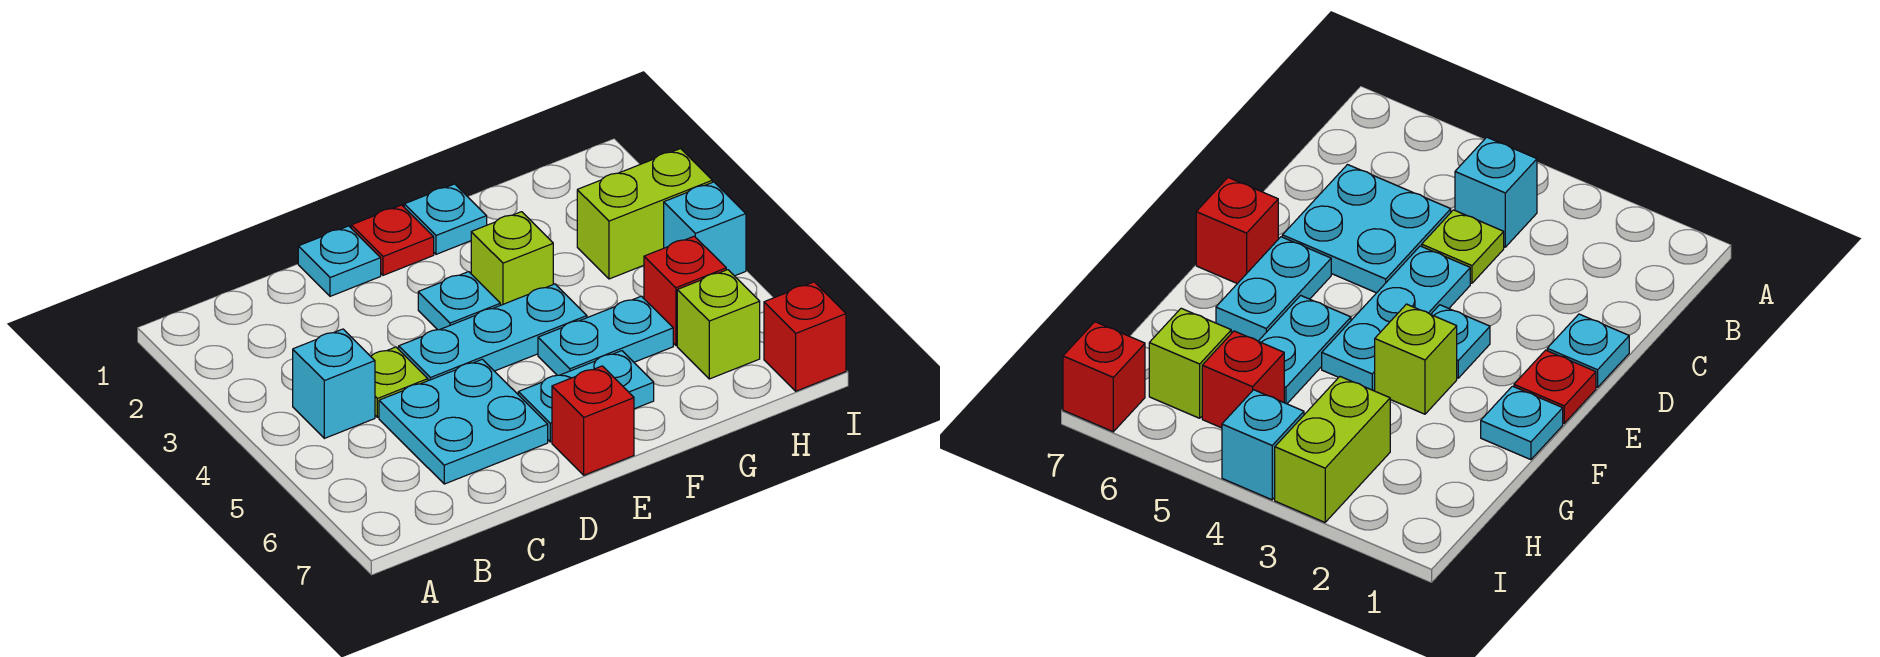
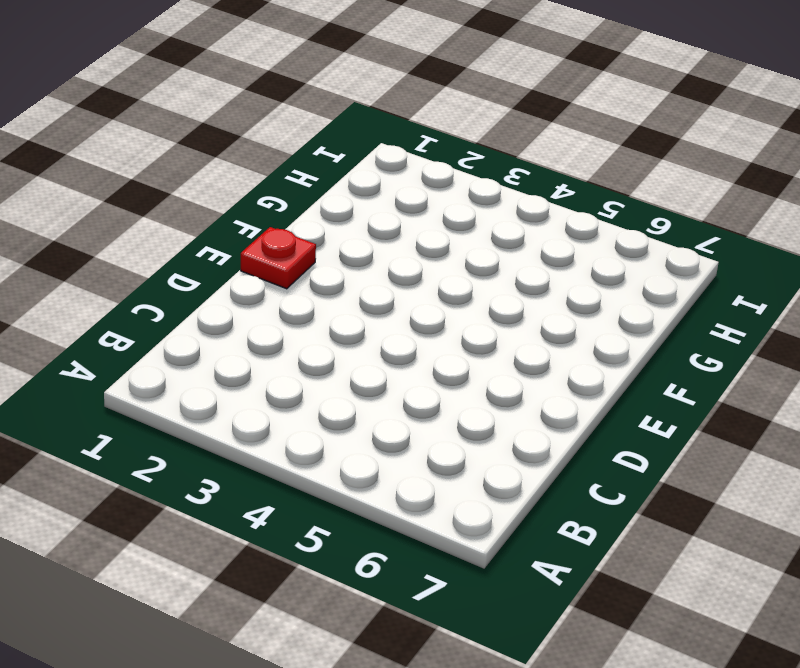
none -> cyan brick B4 level 1
none -> lime plate C4 level 1
none -> cyan plate C5:D6 level 1

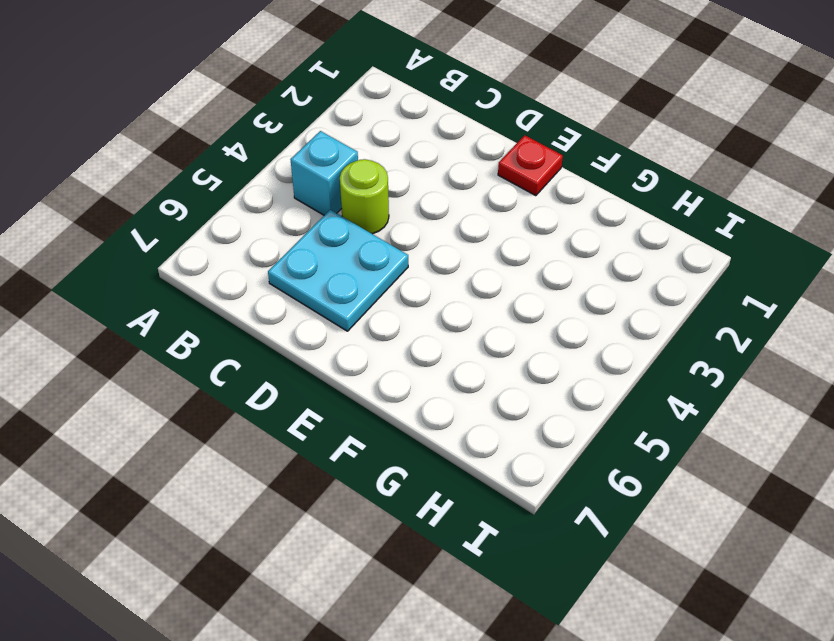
lime round brick C4 level 1 -> lime plate C4 level 1
none -> cyan plate D1 level 1
none -> cyan plate D4:F4 level 1
none -> cyan plate E3 level 1

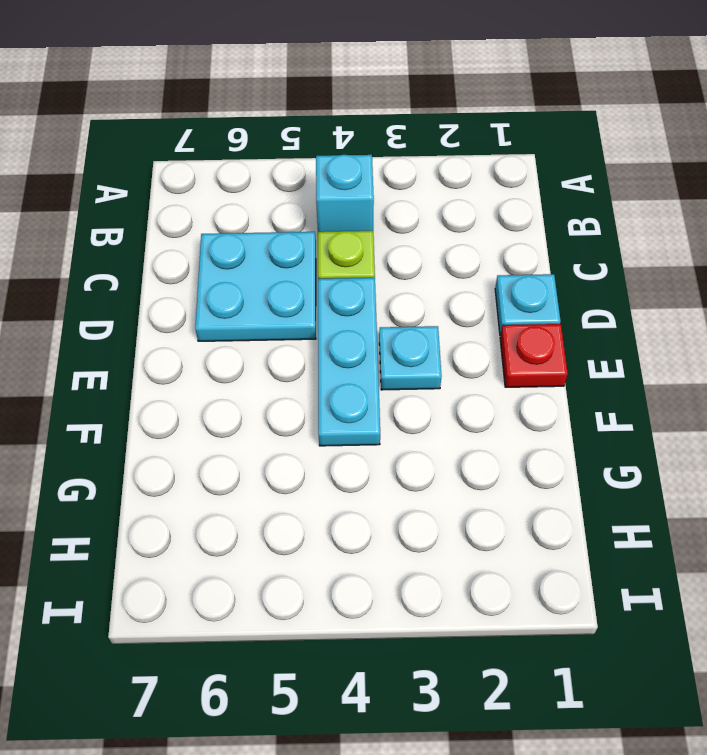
none -> cyan plate E6:F6 level 1
none -> red brick E7 level 1
none -> cyan plate F1 level 1

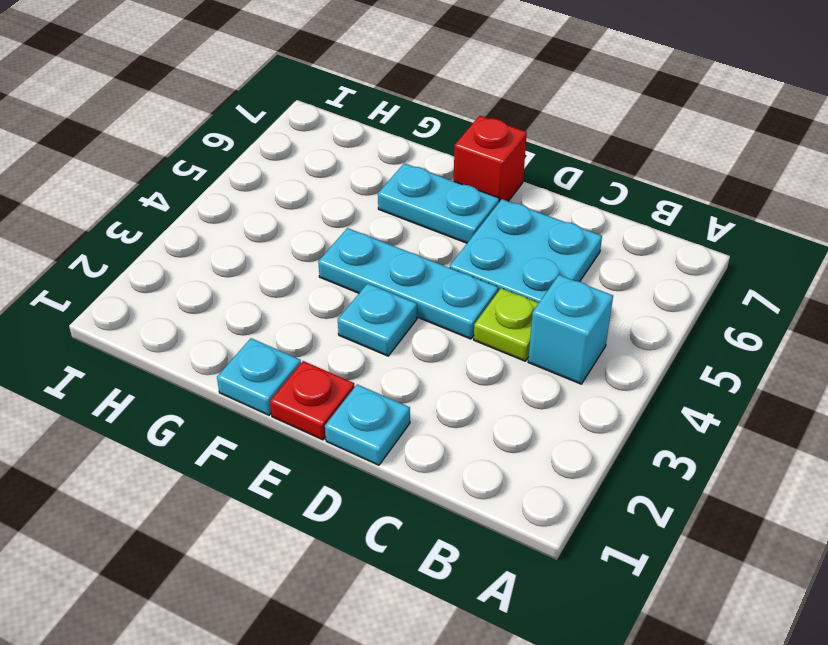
none -> lime brick F3 level 1
none -> cyan plate F5:G5 level 1
none -> lime brick H3:I3 level 1

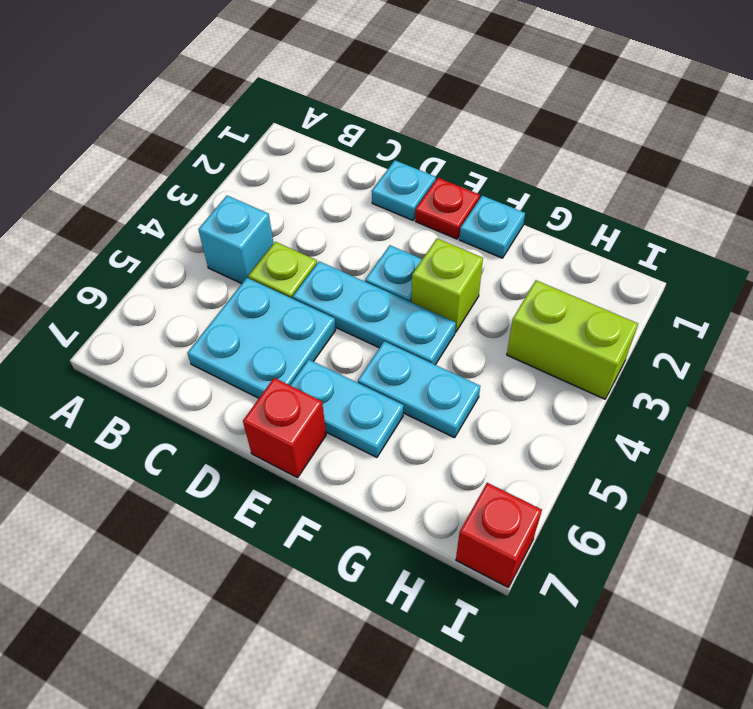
none -> red brick H5 level 1
none -> lime brick H6 level 1
none -> cyan brick I4 level 1

